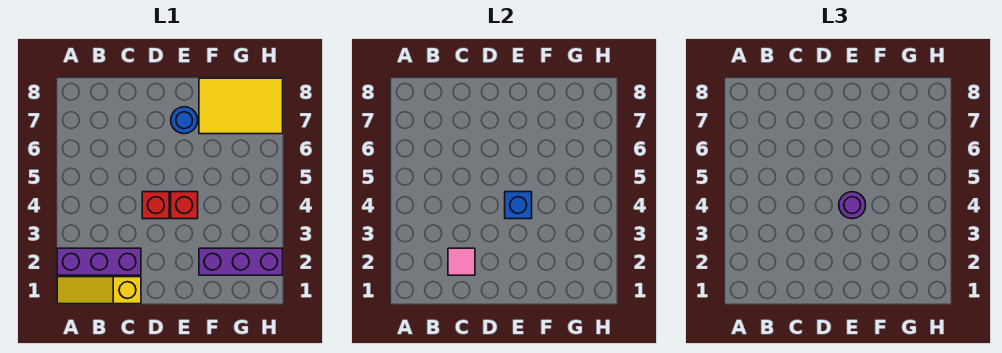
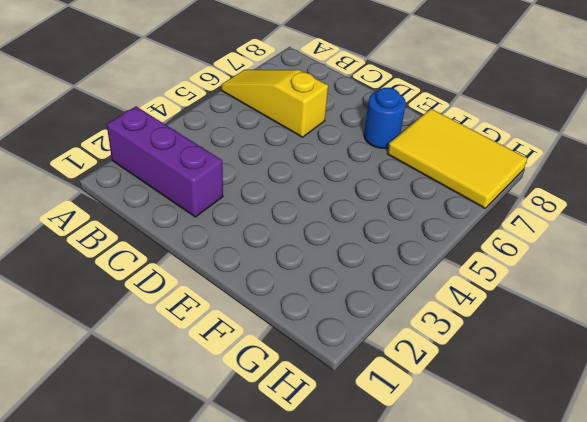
yellow slope A6:C6 level 1 top C -> yellow slope A1:C1 level 1 top C
none -> red brick D4 level 1
none -> red brick E4 level 1

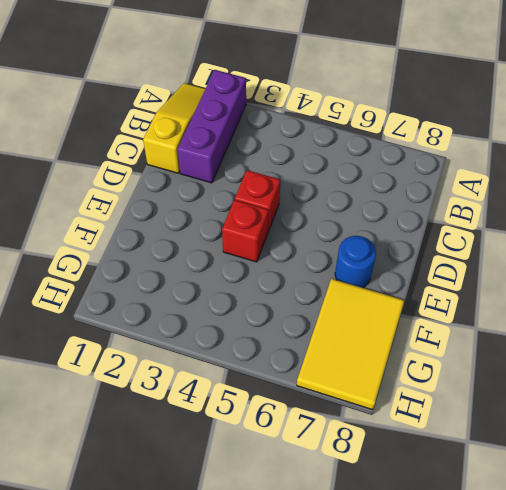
none -> purple brick F2:H2 level 1
none -> pink tile C2 level 2

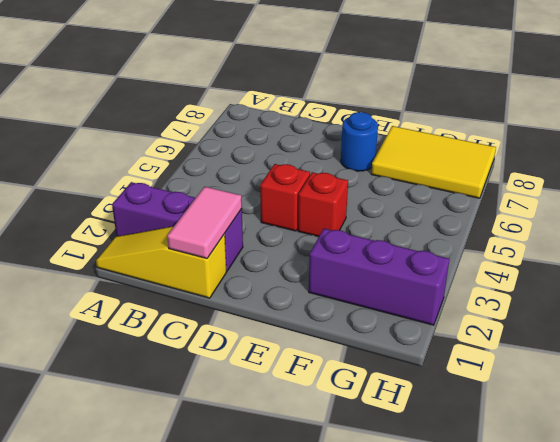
pink tile C1:C2 level 2 -> pink tile C2 level 2
none -> blue brick E4 level 2
none -> purple round brick E4 level 3

